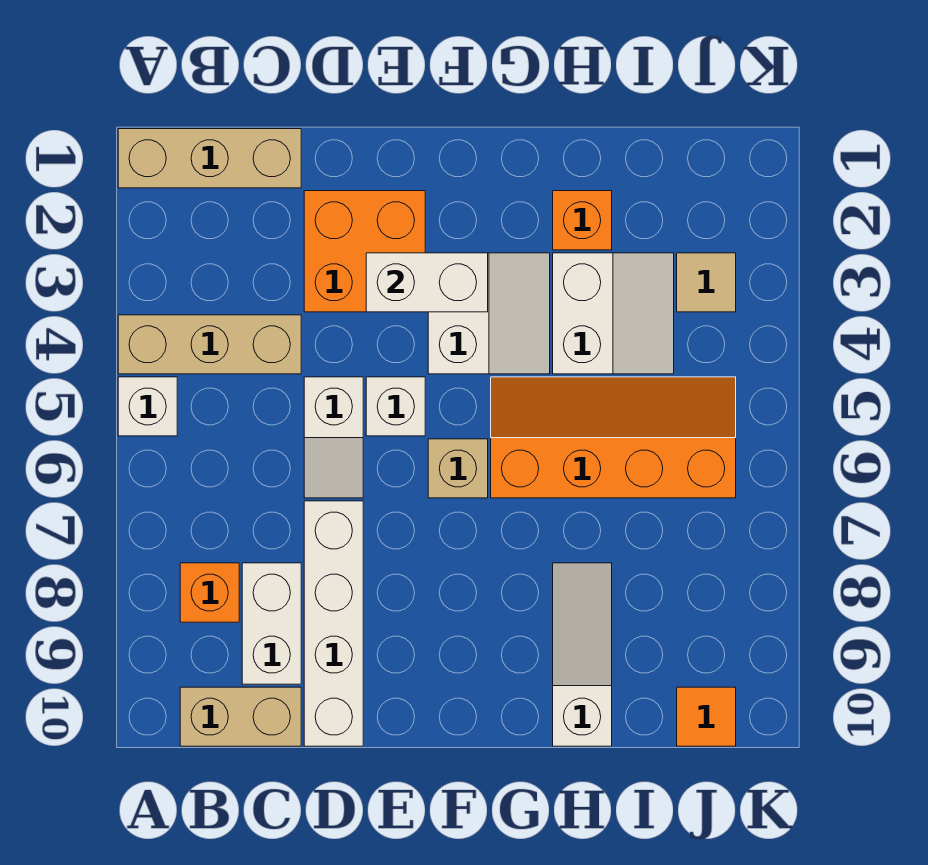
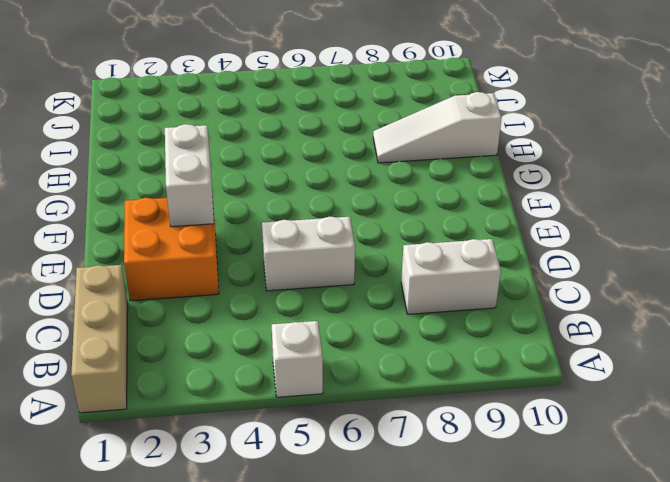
white brick D5:D6 level 1 -> white slope D5:D6 level 1 top 5
none -> tan brick A4:C4 level 1
none -> orange brick B8 level 1
none -> tan brick B10:C10 level 1

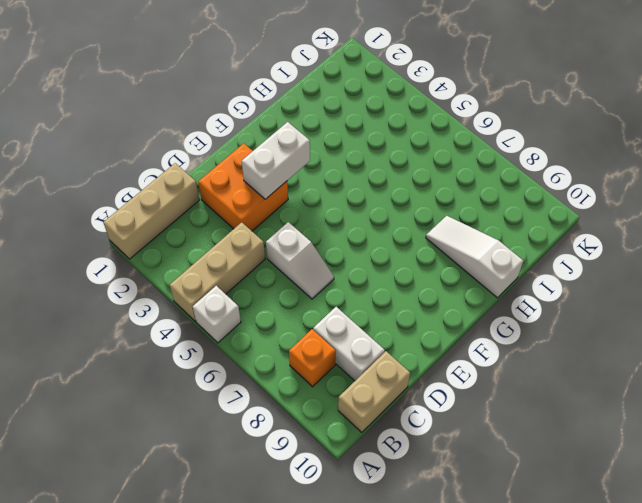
none -> white brick D7:D10 level 1
none -> white brick E5 level 1
none -> white slope F3:G4 level 1 top F

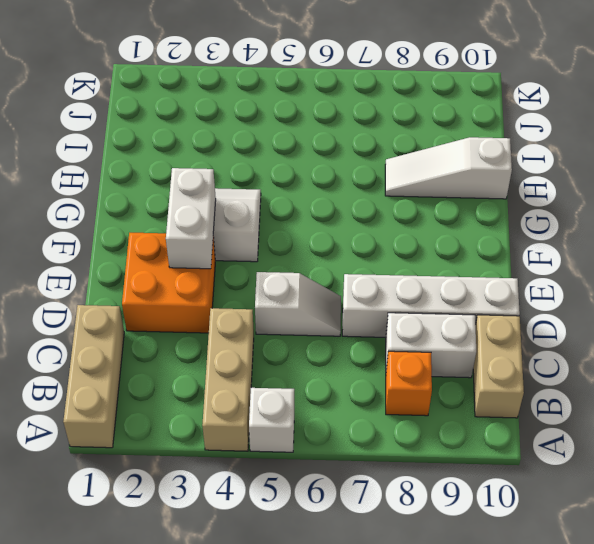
none -> white brick E5 level 1
none -> tan brick F6 level 1
none -> orange slope G5:J6 level 1 top 6

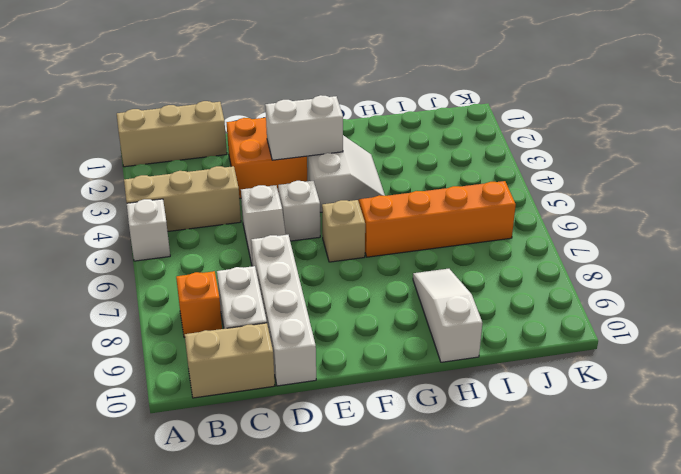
none -> orange brick H2 level 1
none -> white slope H3:I4 level 1 top H
none -> tan tile J3 level 1

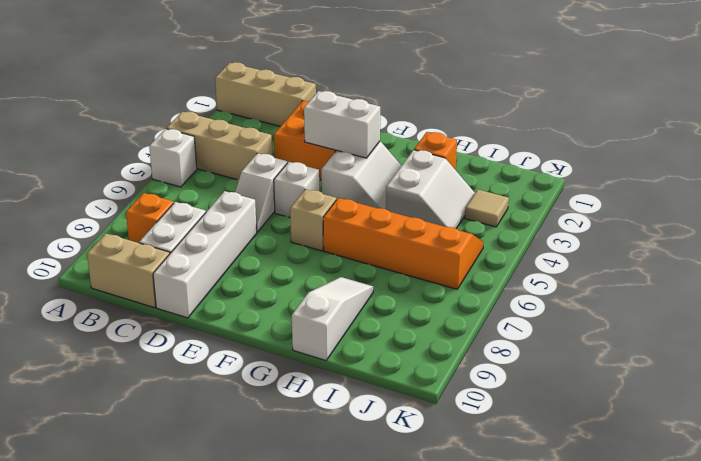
none -> orange tile J10 level 1

